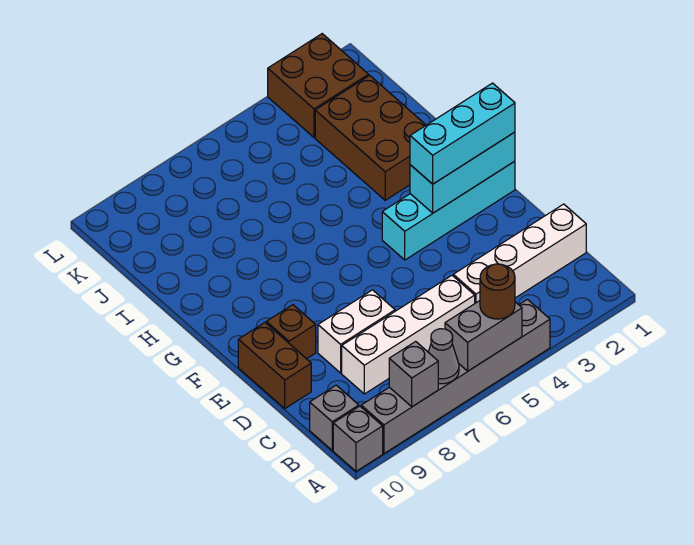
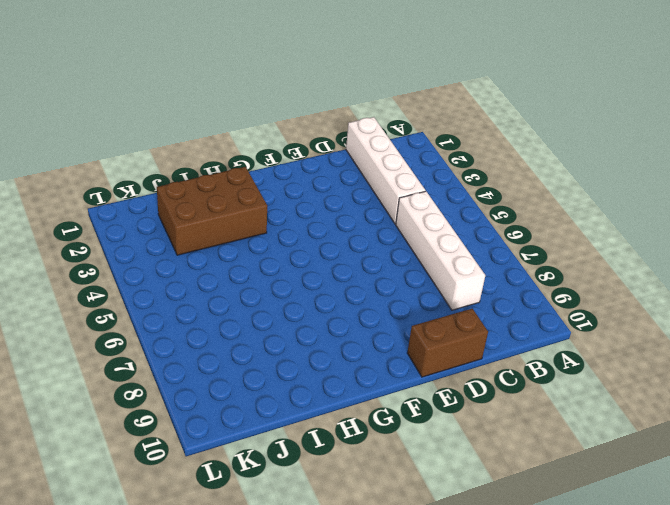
none -> grey brick A4:A9 level 1
none -> grey brick A10 level 1
none -> grey brick B10 level 1

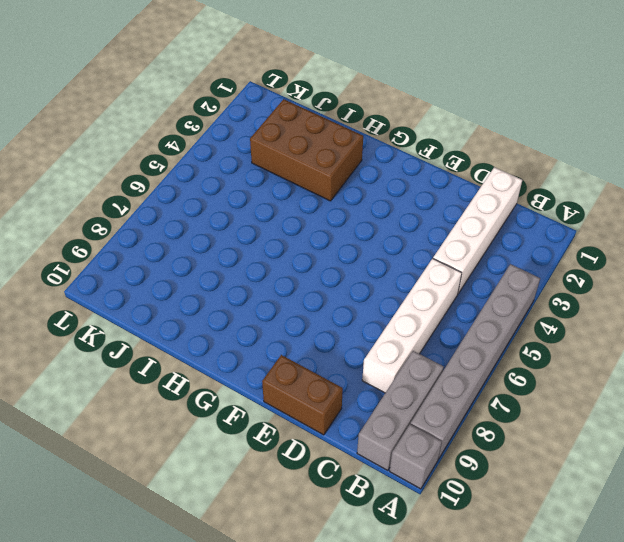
grey brick B8:B10 level 1 -> grey brick B10 level 1
none -> white brick D7:D8 level 1
none -> brown brick E9 level 1
none -> cyan brick F1:F4 level 1

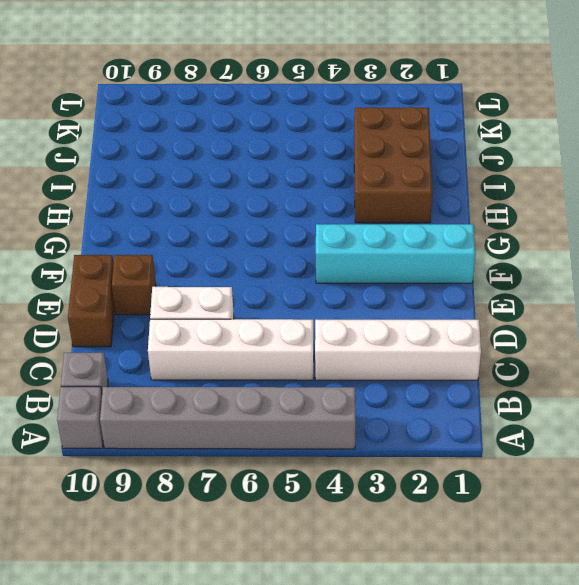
none -> brown brick K2:L3 level 1
none -> grey brick A5:A6 level 2
none -> grey cone A7 level 2

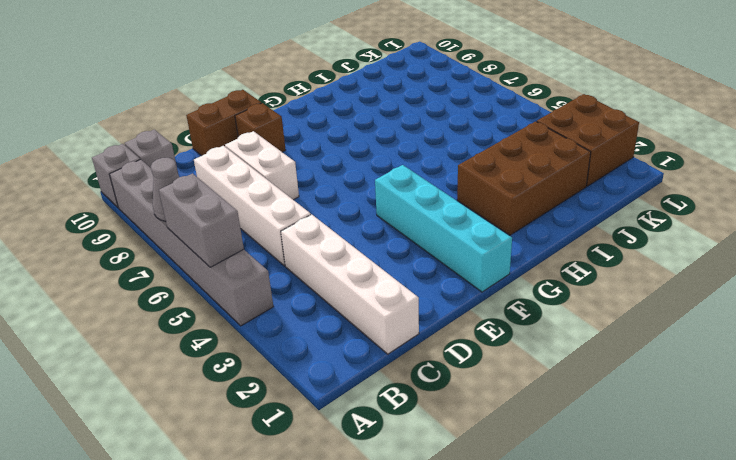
none -> grey brick A8 level 2
none -> cyan brick F1:F3 level 2
none -> brown round brick A5 level 3

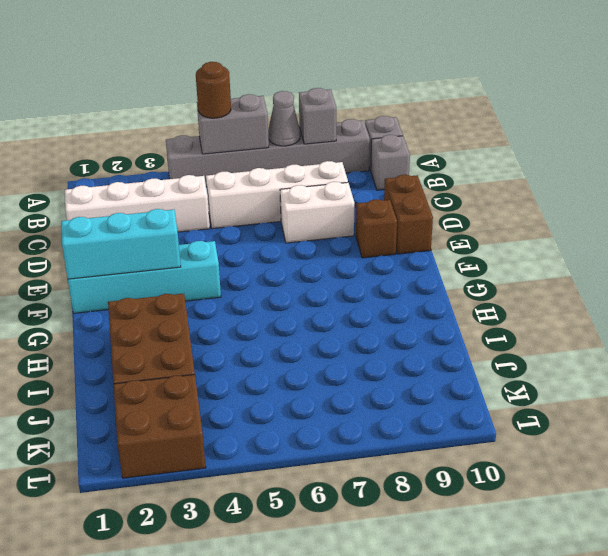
none -> cyan brick F1:F3 level 3

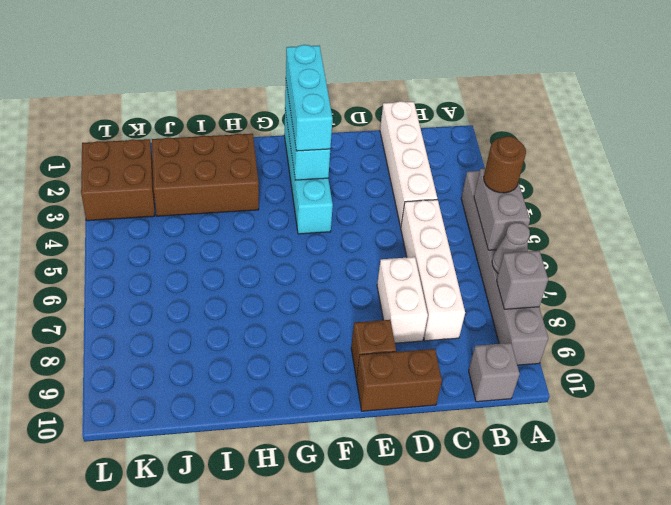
none -> grey brick A10 level 1

